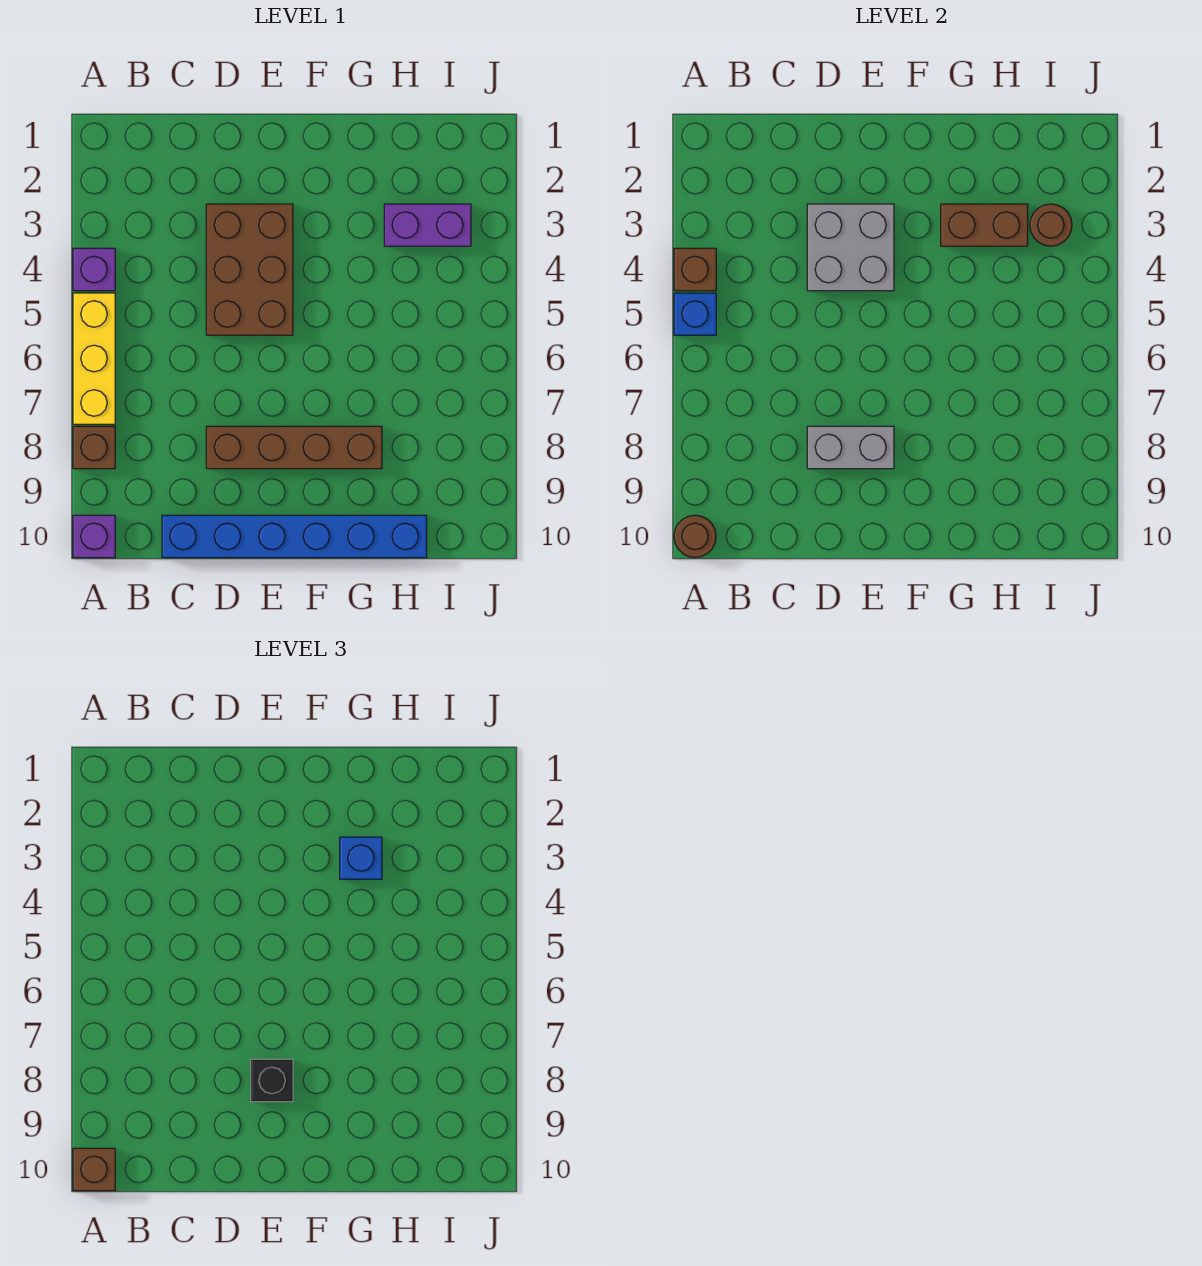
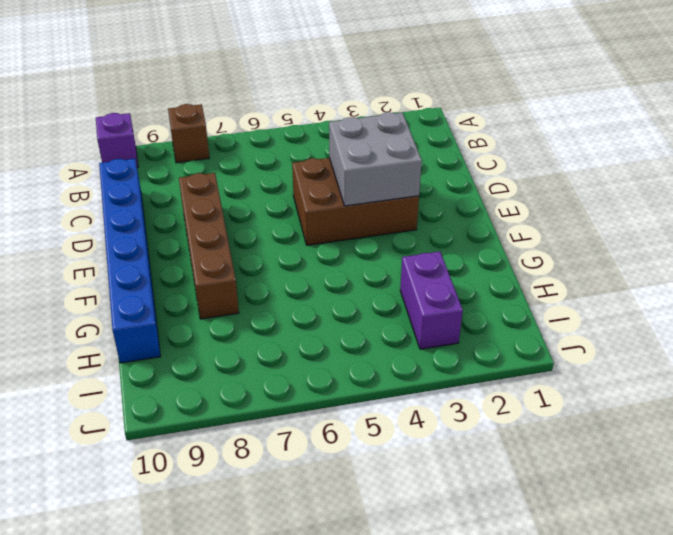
none -> purple brick A4 level 1
none -> yellow brick A5:A7 level 1
none -> brown brick A4 level 2

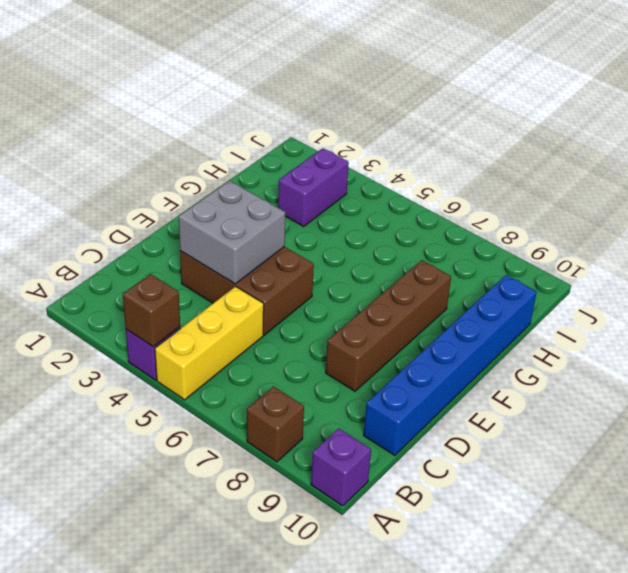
yellow brick A5:C5 level 1 -> yellow brick A5:A7 level 1
none -> blue brick A5 level 2
none -> brown round brick A10 level 2
none -> grey brick D8:E8 level 2

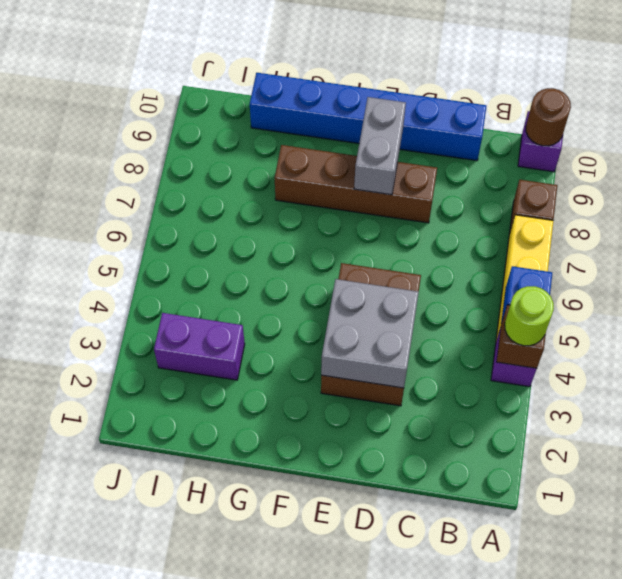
lime round brick A4 level 3 -> none
grey brick E8:E9 level 2 -> grey brick D8:E8 level 2
none -> brown brick G3:H3 level 2
none -> brown round brick I3 level 2
none -> brown brick A10 level 3

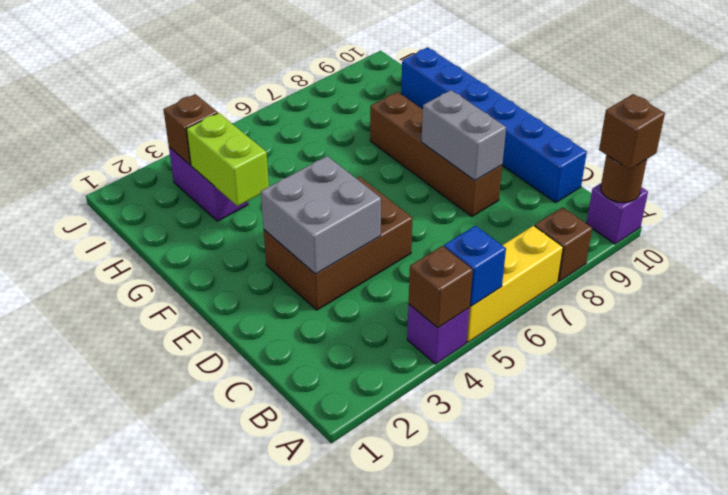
lime brick G3:H3 level 2 -> brown brick G3:H3 level 2
brown brick I3 level 2 -> brown round brick I3 level 2
none -> black brick E8 level 3
none -> blue brick G3 level 3

